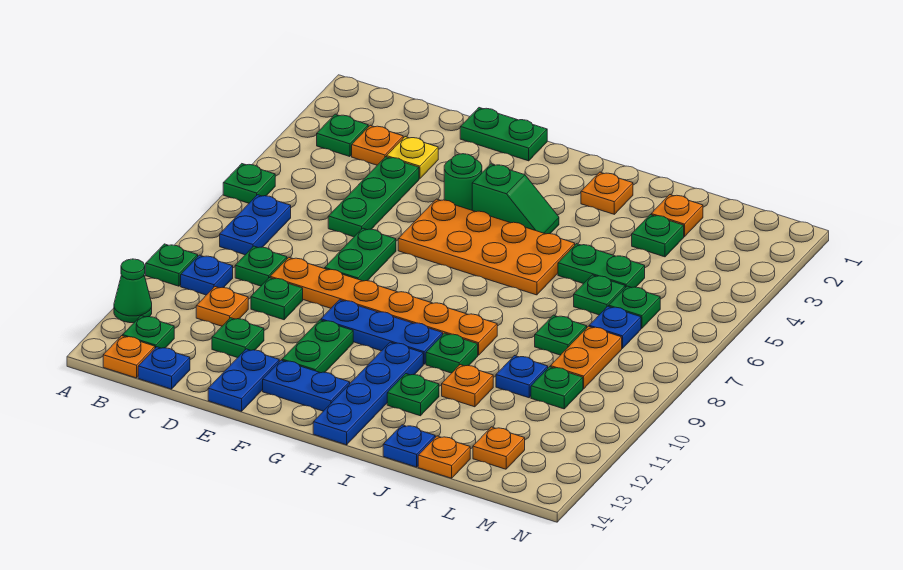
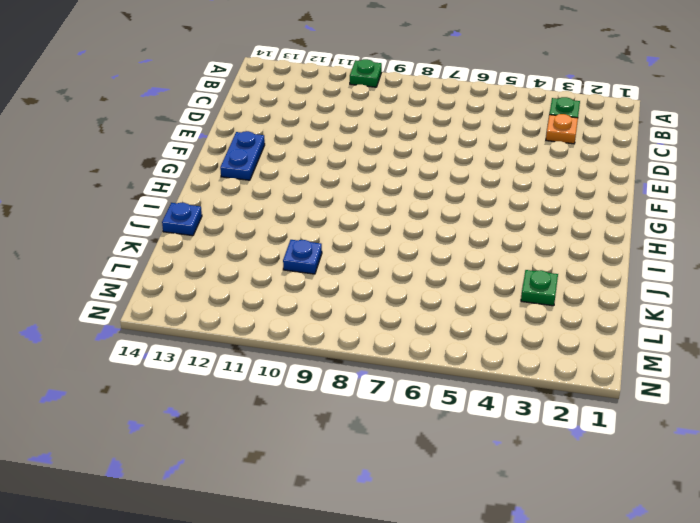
none -> green plate A6 level 1
none -> green cone A12 level 1
none -> blue plate B7:B8 level 1
none -> blue plate B10 level 1

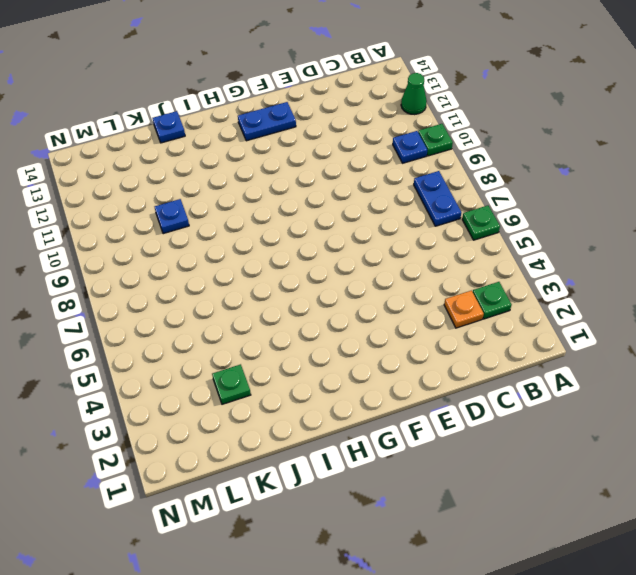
none -> green plate B13 level 1
none -> orange plate B14 level 1
none -> green plate C9 level 1
none -> orange plate C11 level 1

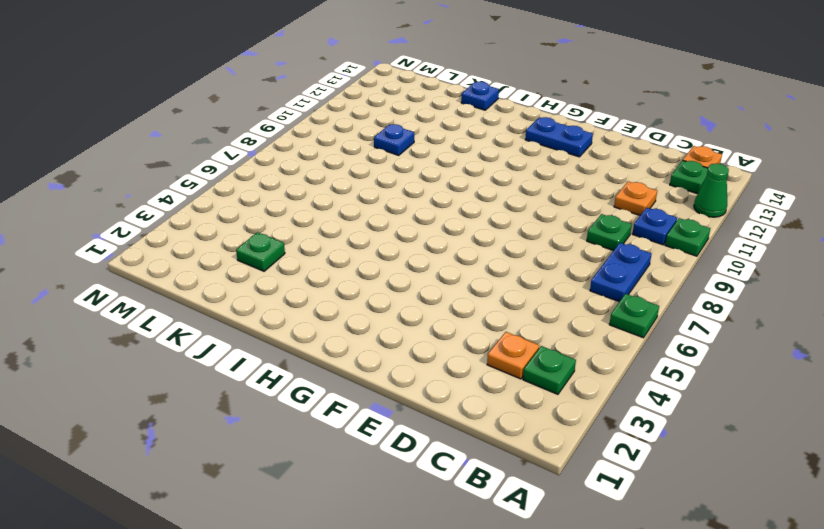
none -> blue plate C14 level 1
none -> yellow plate D3 level 1
none -> green plate D4:D6 level 1
none -> orange plate D9:I9 level 1

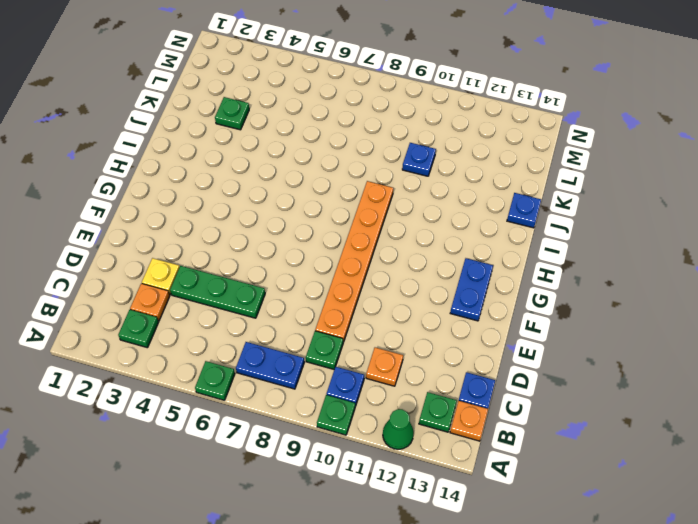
none -> green plate D10 level 1
none -> green plate D12 level 1
none -> green plate E1:F1 level 1
none -> green plate E7:E8 level 1

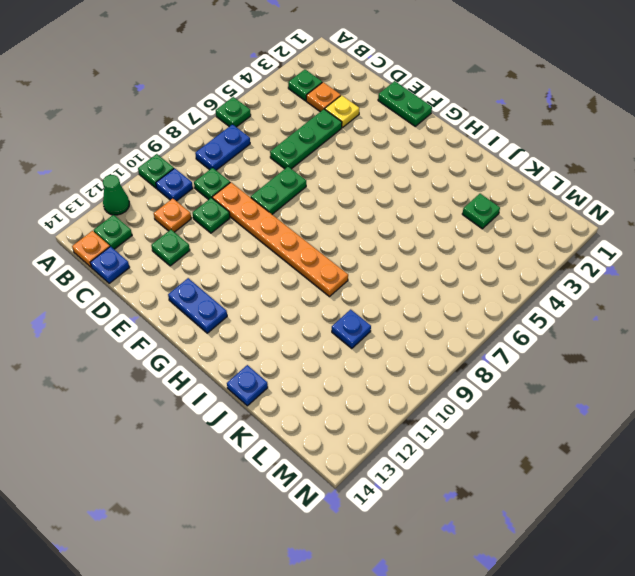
none -> blue plate E13:E14 level 1
none -> green round brick F4 level 1
none -> orange plate F5:I6 level 1
none -> blue plate F10:H10 level 1

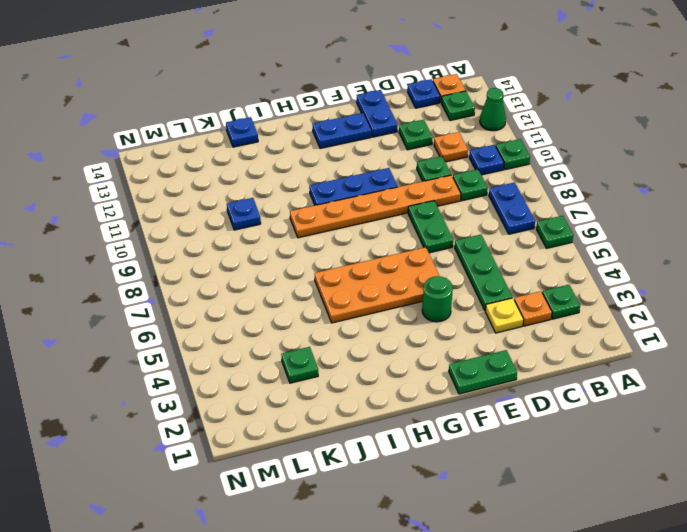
none -> green plate F11:F12 level 1
none -> green slope G4:H4 level 1 top G
none -> blue plate H11:H14 level 1
none -> orange plate I2 level 1

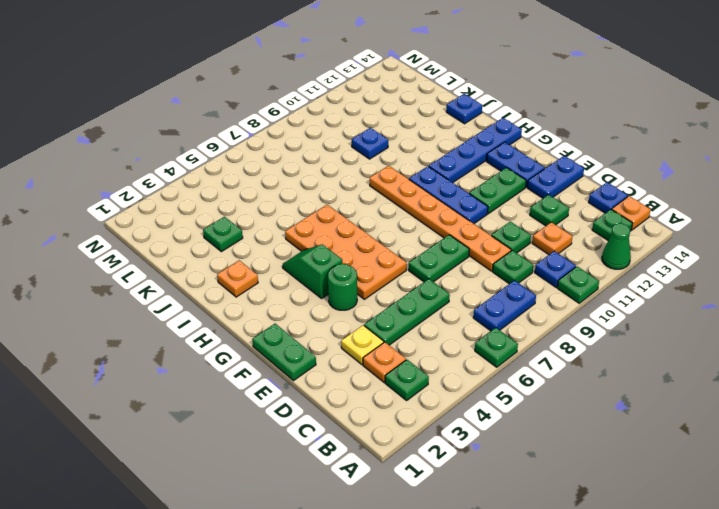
none -> green plate I10 level 1
none -> green plate I12 level 1
none -> green plate J5:K5 level 1
none -> orange plate J11 level 1

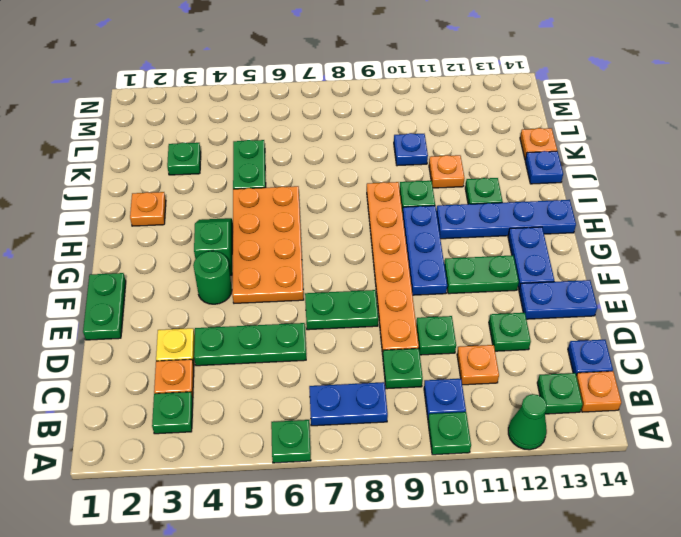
none -> orange plate K2 level 1
none -> green plate K6 level 1
none -> green plate K8 level 1
none -> green plate L6 level 1

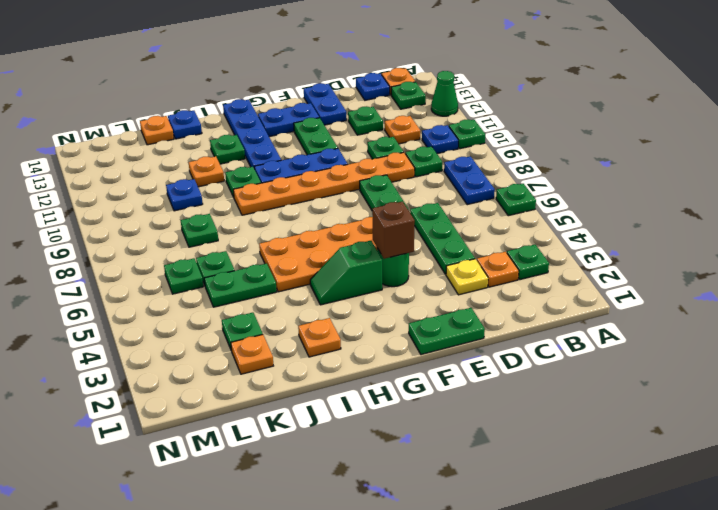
brown brick F4 level 2 -> none
none -> blue plate L7 level 1
none -> orange plate L8:L9 level 1
none -> green plate L10 level 1
none -> orange plate L13 level 1

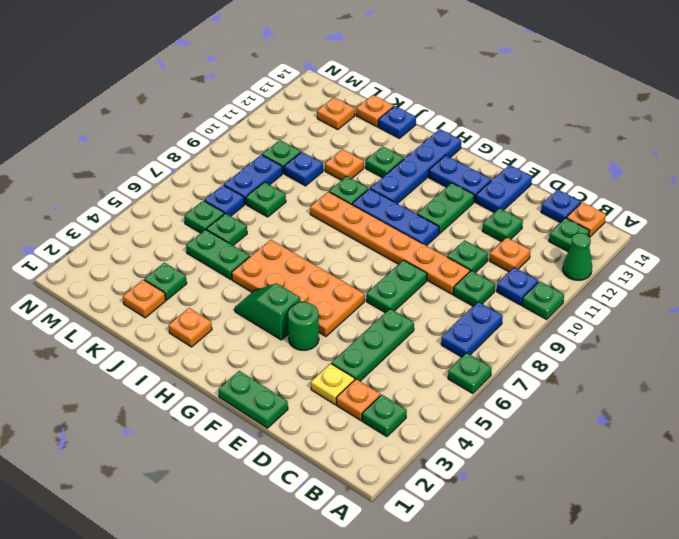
blue plate L8:L9 level 1 -> orange plate L8:L9 level 1

